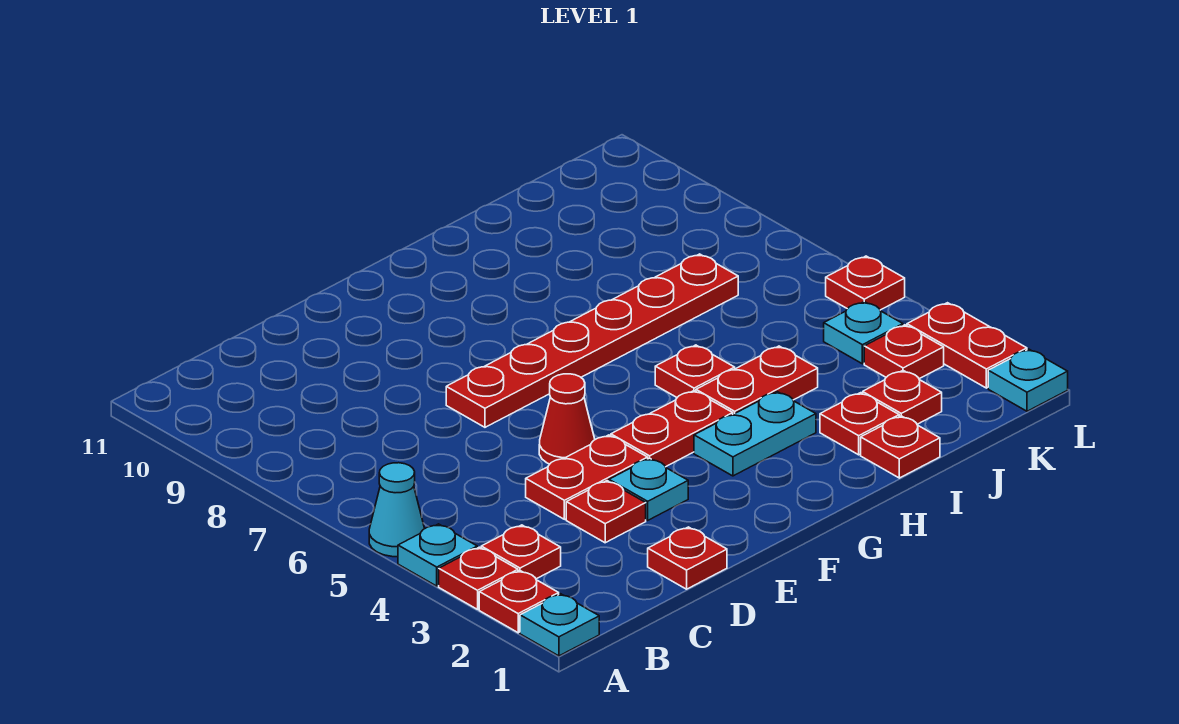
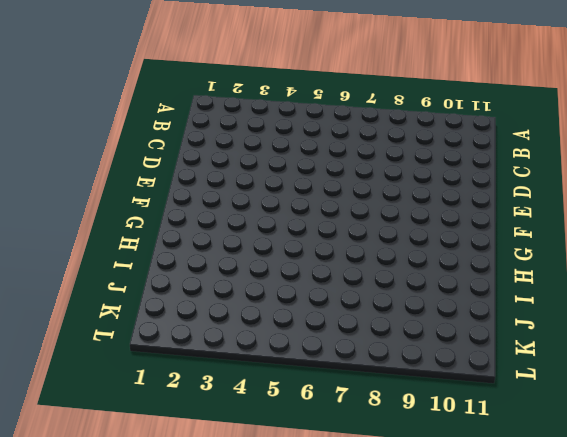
none -> cyan plate A1 level 1
none -> red plate A2 level 1
none -> red plate A3 level 1

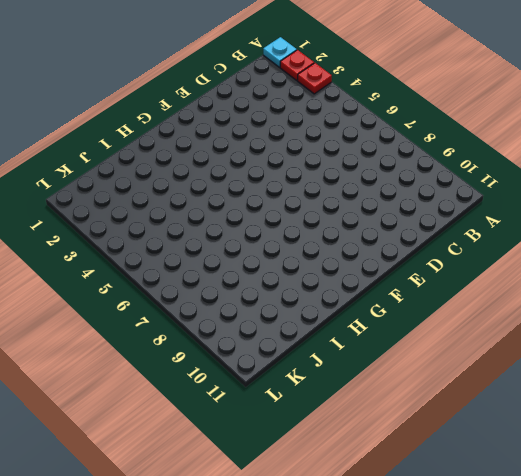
none -> cyan plate A4 level 1
none -> cyan cone A5 level 1
none -> red plate B3 level 1

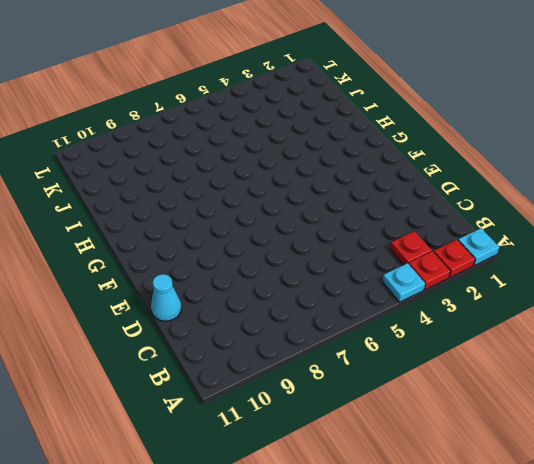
cyan cone D11 level 1 -> cyan cone A5 level 1
none -> red plate D1 level 1
none -> red plate D3 level 1
none -> red plate D4:E4 level 1

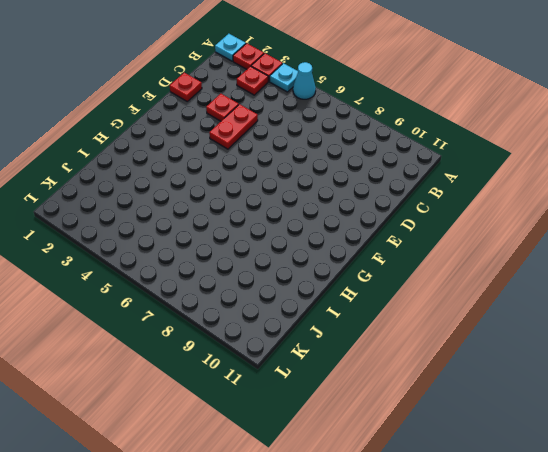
none -> cyan plate E3 level 1
none -> red cone E5 level 1
none -> red plate E7:J7 level 1

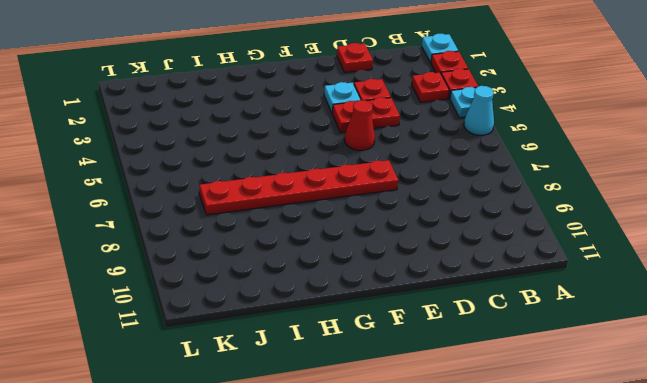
none -> red plate F4:G4 level 1
none -> cyan plate G3:H3 level 1
none -> red plate H4:I4 level 1

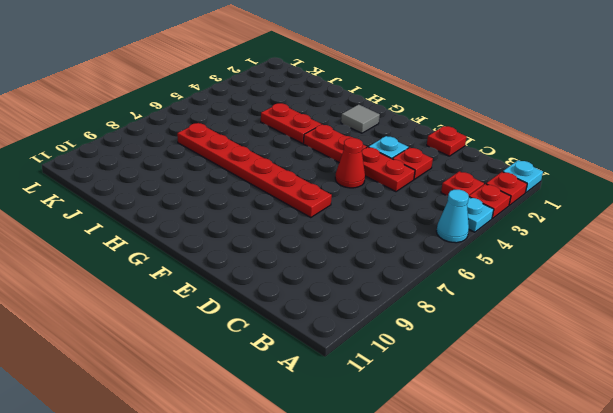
grey tile G2 level 1 -> none
none -> cyan plate G3:H3 level 1
none -> red plate H5 level 1
none -> red plate I1 level 1

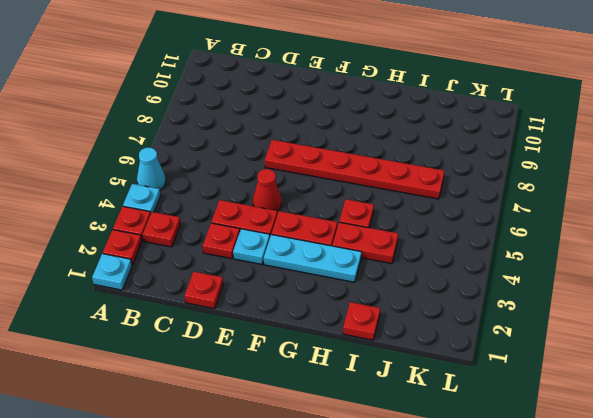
cyan plate F3:H3 level 1 -> cyan plate G3:H3 level 1
none -> red plate I2 level 1
none -> red plate J2 level 1
none -> red plate K3 level 1

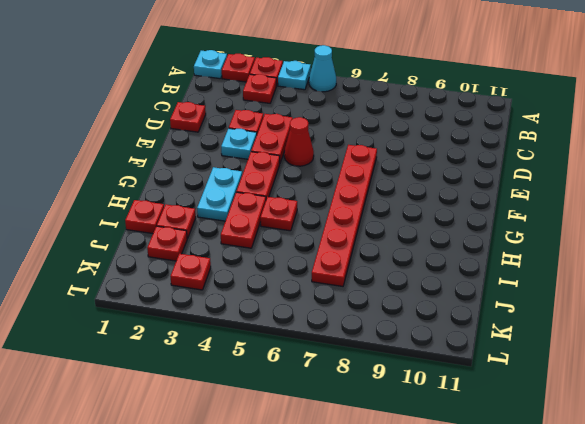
none -> cyan plate K4 level 1
none -> cyan plate L1 level 1
none -> red plate L2:L3 level 1

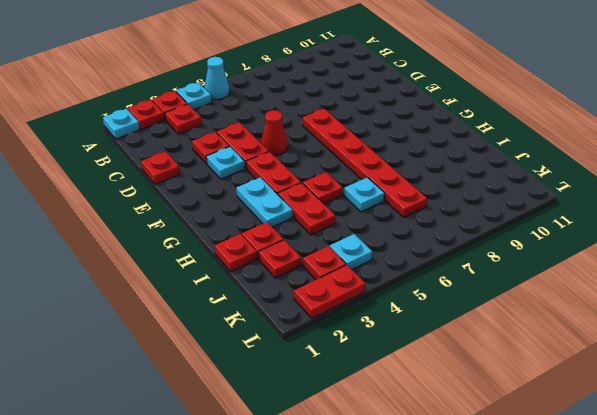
cyan plate I6 level 1 -> cyan plate L1 level 1
none -> red plate L5 level 1

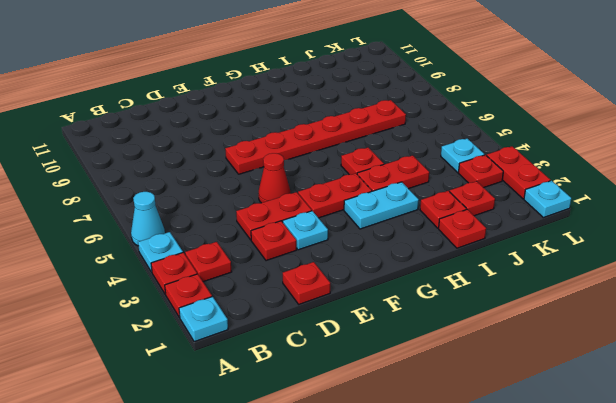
none -> red plate L5 level 1

